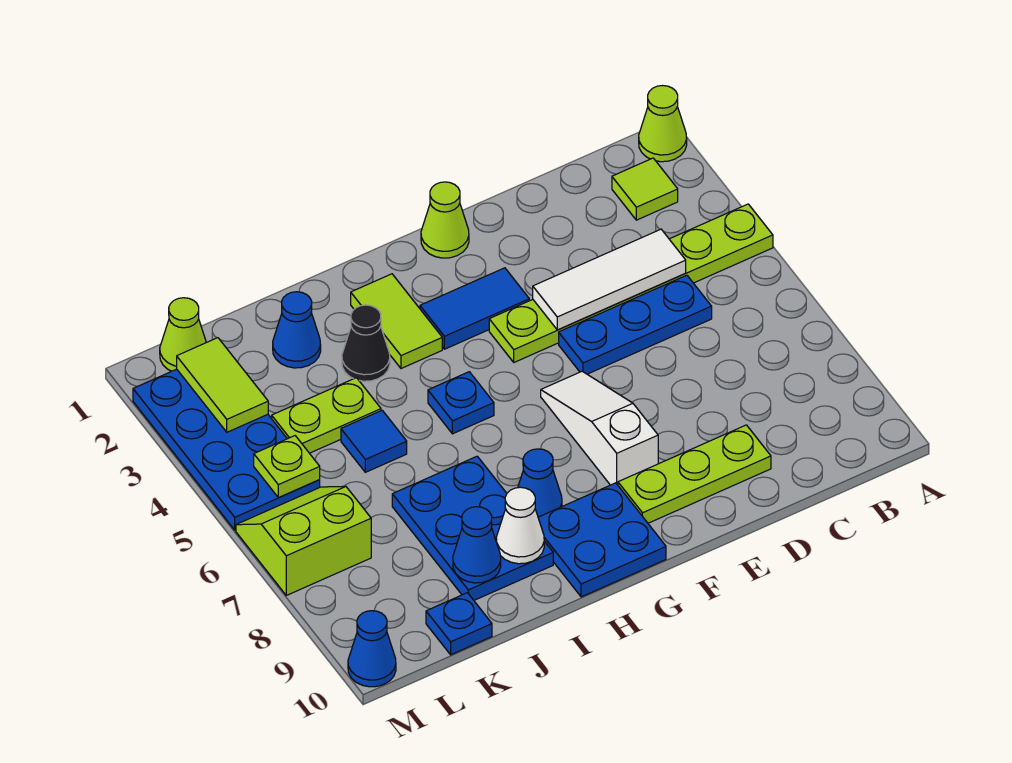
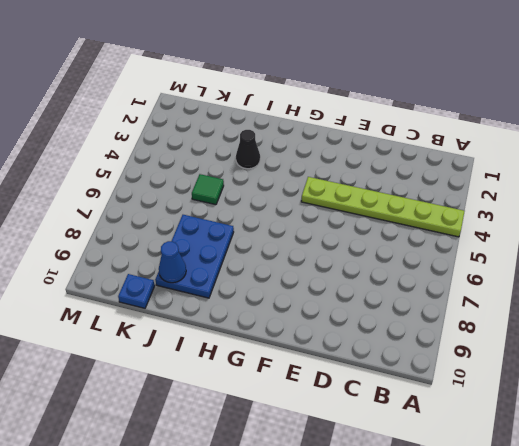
green tile J5 level 1 -> blue tile J5 level 1
none -> lime cone A1 level 1
none -> lime tile B2 level 1
none -> blue plate C5:E5 level 1

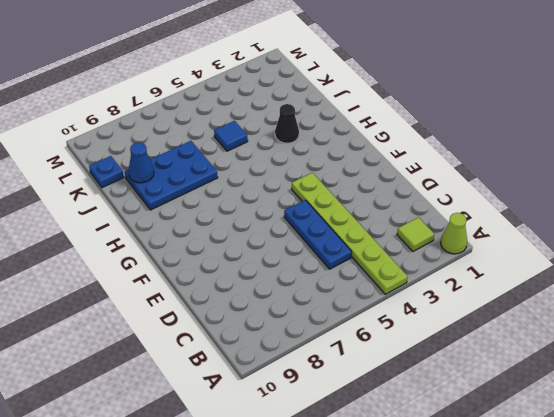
none -> lime plate D9:F9 level 1
none -> lime cone F1 level 1
none -> blue tile F3:G3 level 1

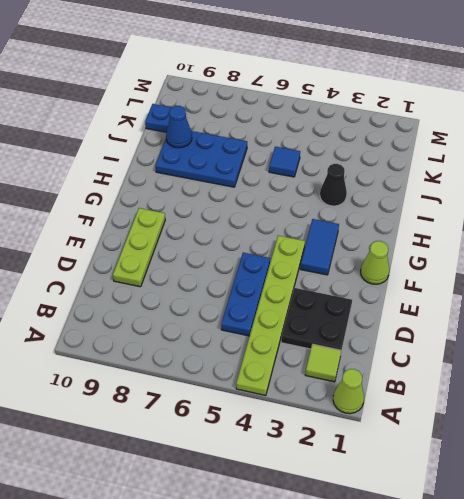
black plate C2:D3 level 1 -> none
none -> white slope F6:F8 level 1 top 8
none -> blue plate G9:H10 level 1
none -> lime tile H2:H3 level 1

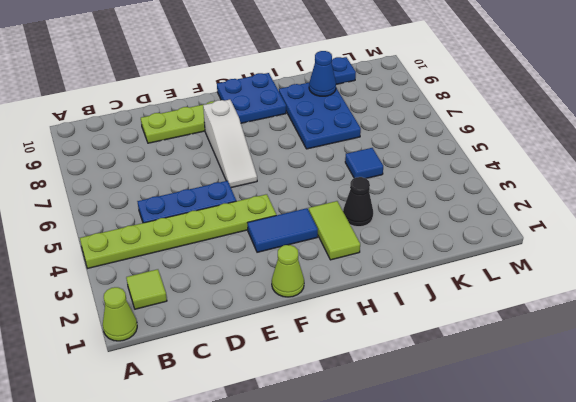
none -> blue plate H5 level 1
none -> blue cone H8 level 1
none -> blue cone J2 level 1

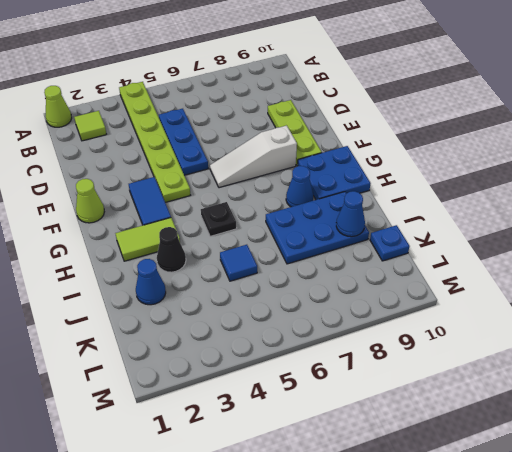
black plate H5 level 1 -> blue plate H5 level 1
none -> lime plate J4:K4 level 1
none -> lime cone L1 level 1
none -> blue plate L2:M5 level 1

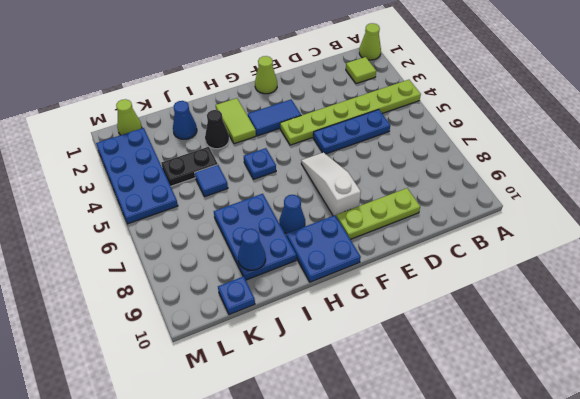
black plate J4:K4 level 1 -> lime plate J4:K4 level 1
none -> lime slope L6:M7 level 1 top 7
none -> blue cone M10 level 1
none -> white tile C4:E4 level 2

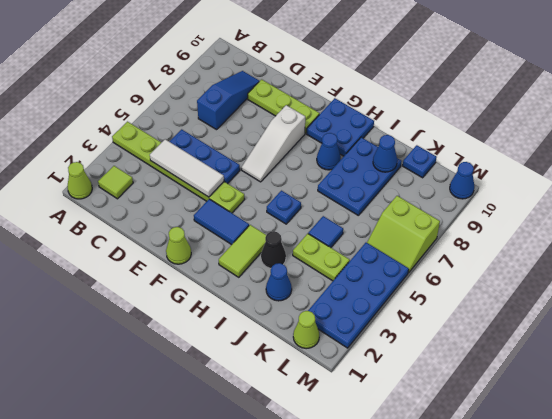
blue slope C7:C9 level 1 top 7 -> none
none -> white cone I9 level 2
none -> lime tile L2:L3 level 2
none -> lime plate L5 level 2

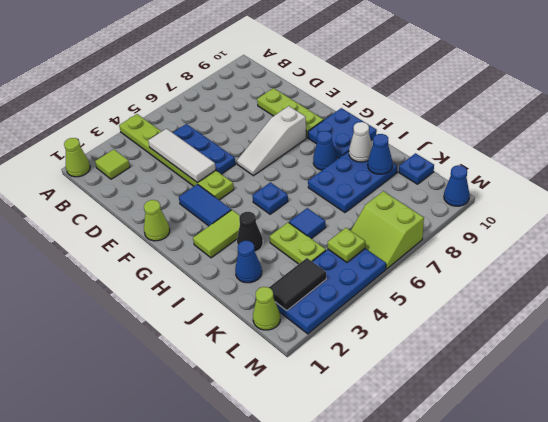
black tile L2:L3 level 2 -> lime tile L2:L3 level 2

